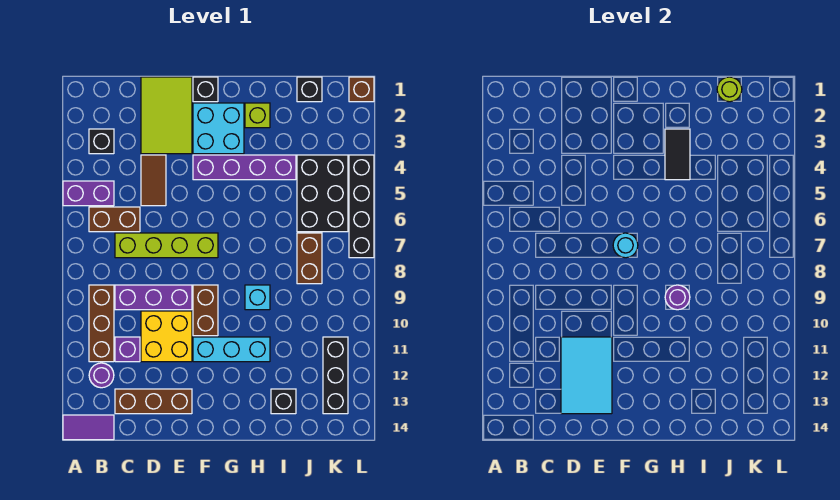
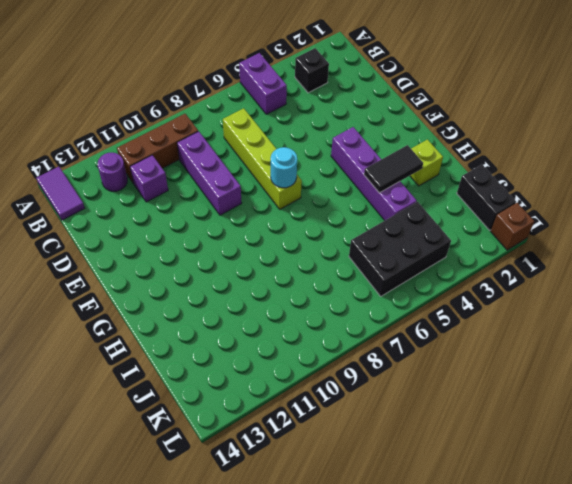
black brick J1:K1 level 1 -> black brick J1 level 1
none -> brown brick B6:C6 level 1
none -> brown brick C13:E13 level 1
none -> lime tile D1:E3 level 1
none -> brown tile D4:D5 level 1

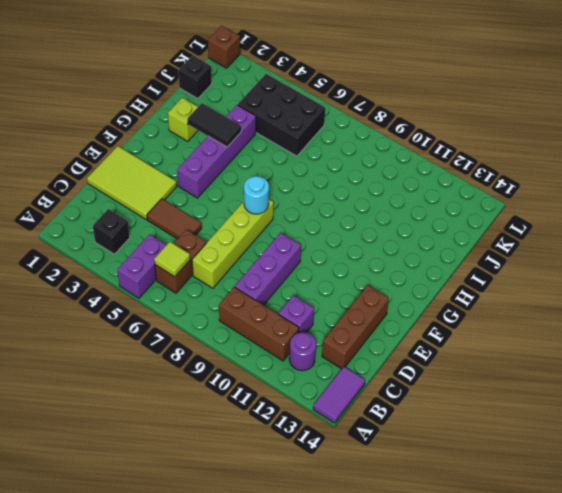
lime tile B6 level 2 -> none
none -> yellow brick D10:E11 level 1
none -> black brick F1 level 1
none -> cyan brick F2:G3 level 1
none -> brown brick F9:F10 level 1

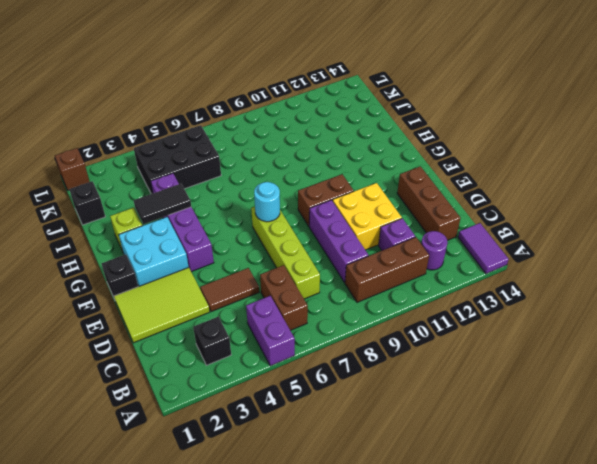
none -> cyan brick F11:H11 level 1
none -> cyan brick H9 level 1
none -> black brick I13 level 1
none -> brown brick J7:J8 level 1

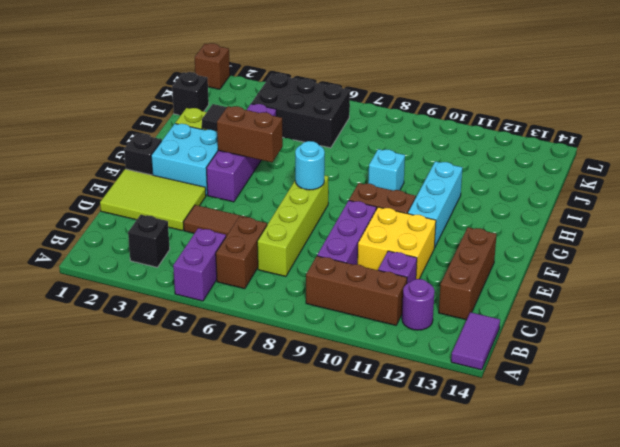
brown brick G4:G5 level 2 -> brown brick J7:J8 level 1
none -> black brick I13 level 1
none -> black brick K11:K13 level 1
none -> black brick L4:L7 level 1
none -> cyan tile D11:E13 level 2

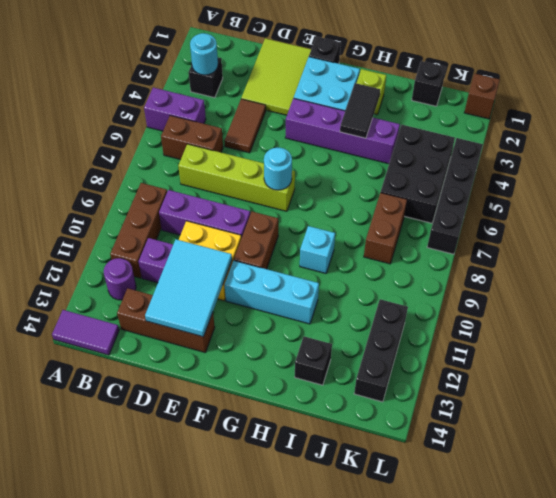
cyan round brick B3 level 2 -> none
none -> purple round brick H9 level 2
none -> lime round brick J1 level 2

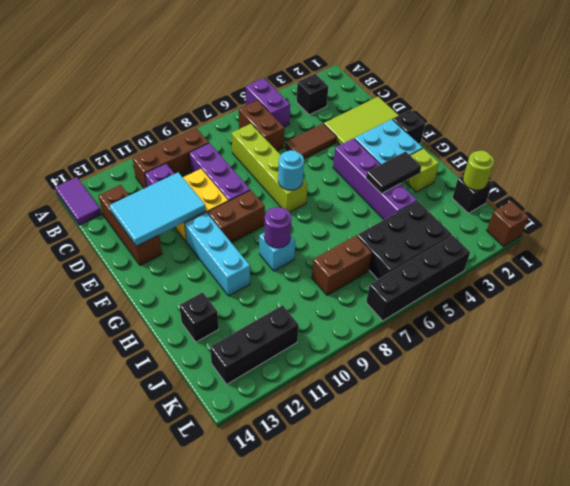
none -> purple round brick B12 level 1

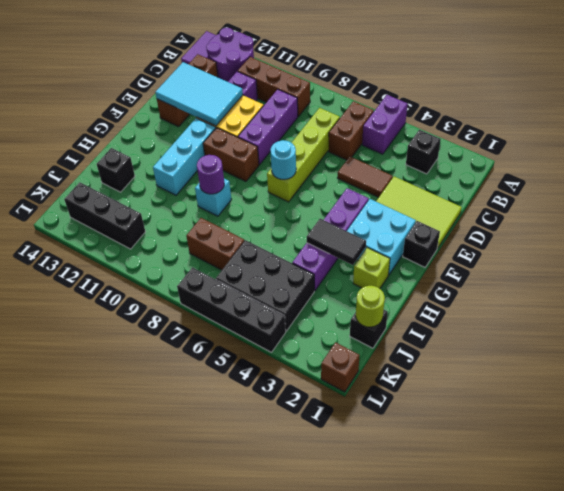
purple round brick A12:B13 level 1 -> purple round brick B12 level 1

